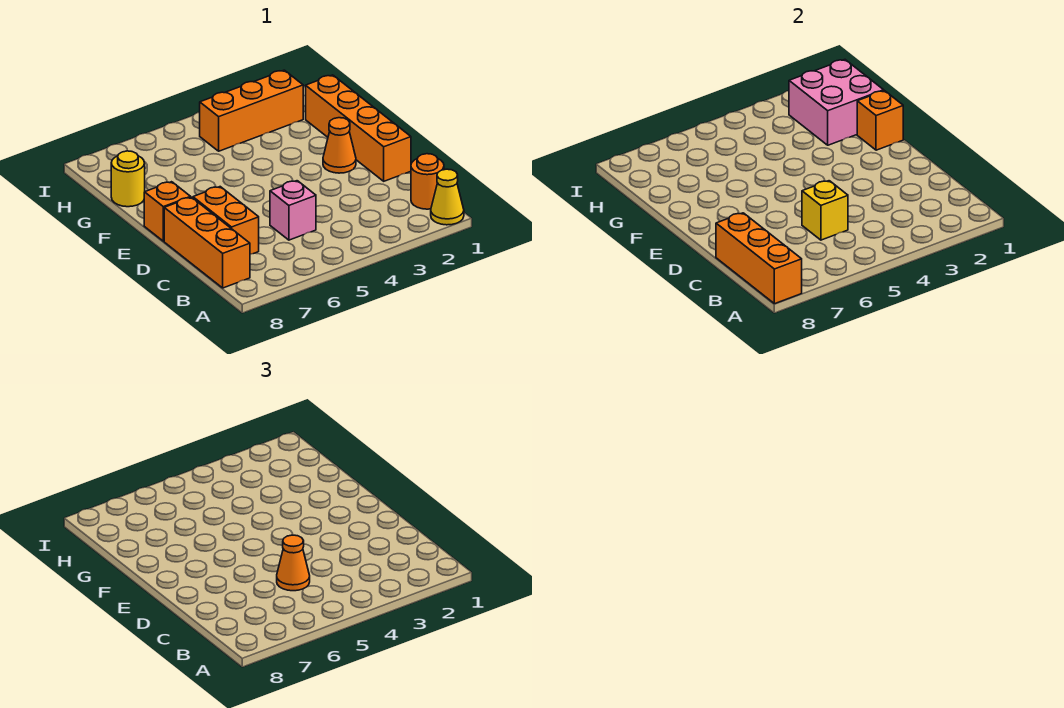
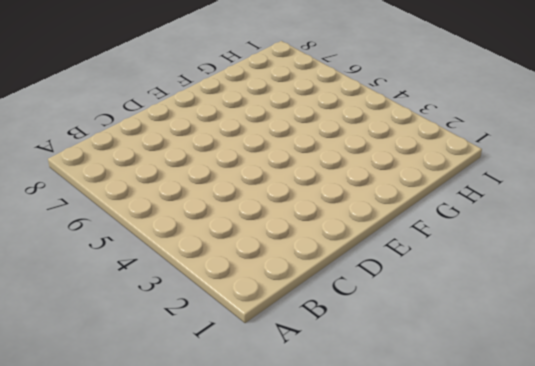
none -> yellow cone A1 level 1
none -> orange round brick B1 level 1
none -> orange brick B8:D8 level 1

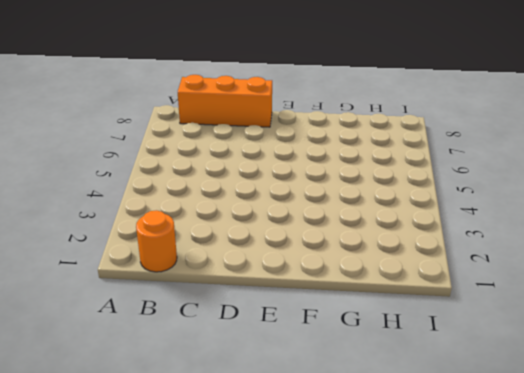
none -> yellow cone A1 level 1
none -> pink brick C5 level 1
none -> orange brick C7:D7 level 1

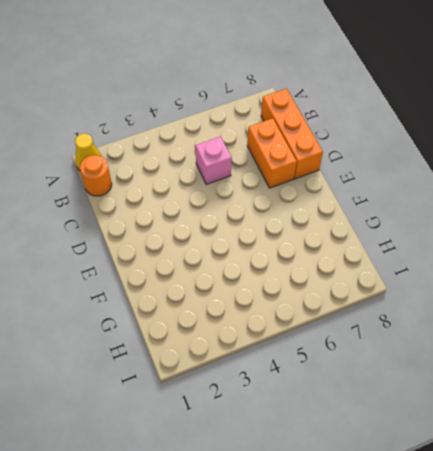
none -> orange brick D1:G1 level 1
none -> orange cone E2 level 1
none -> orange brick E8 level 1

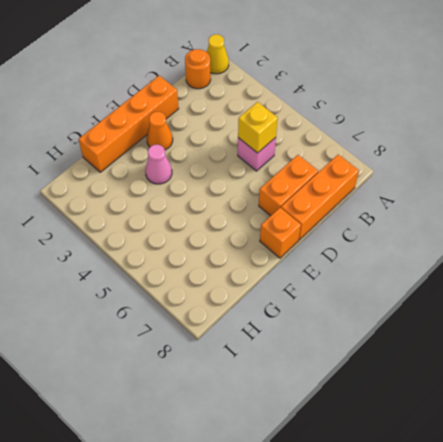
pink cone F3 level 1 -> none
none -> yellow round brick G8 level 1
none -> orange brick H2:H4 level 1
none -> orange brick A8:C8 level 2

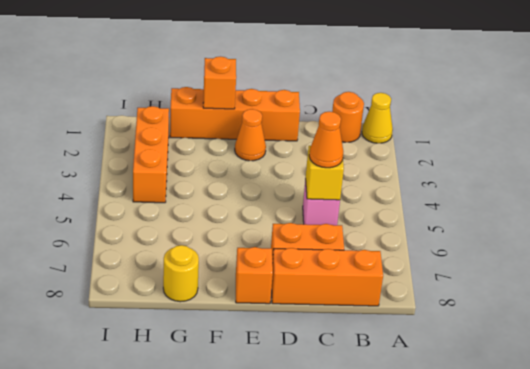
none -> orange brick A8:C8 level 2
none -> pink brick G1:H2 level 2

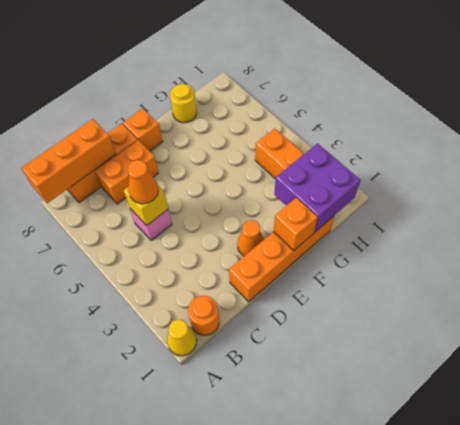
purple brick G1:H2 level 2 -> pink brick G1:H2 level 2

